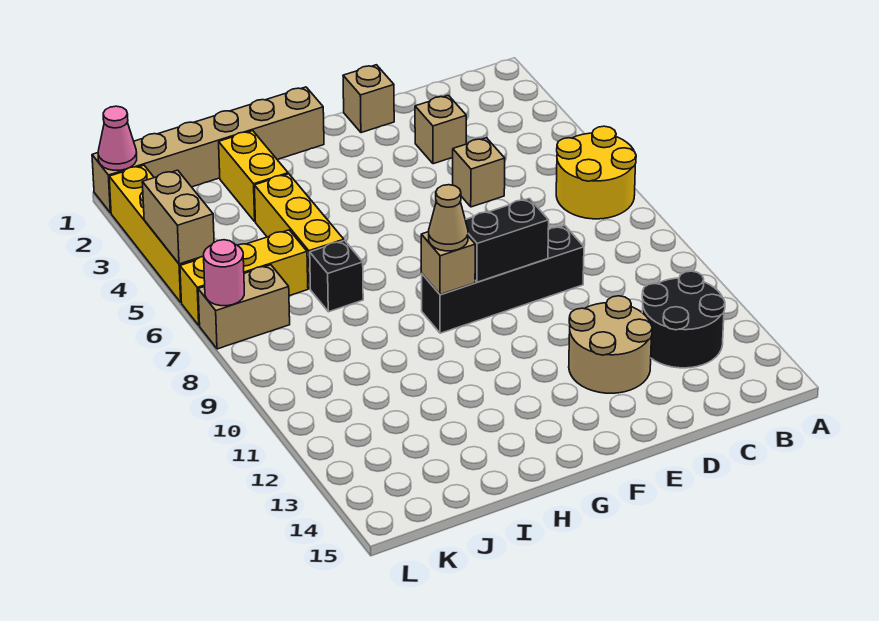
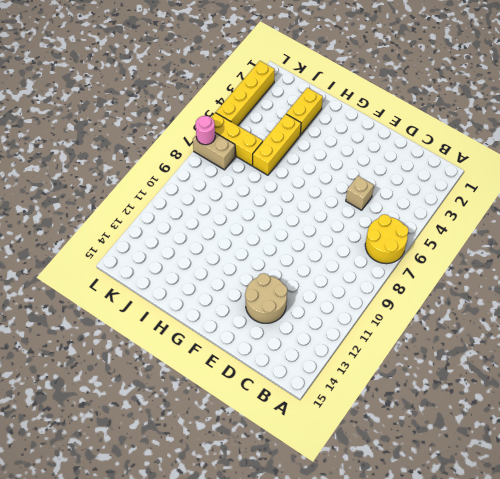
none -> black round brick B12:C13 level 1
none -> tan brick D3 level 1
none -> black brick D9:G9 level 1

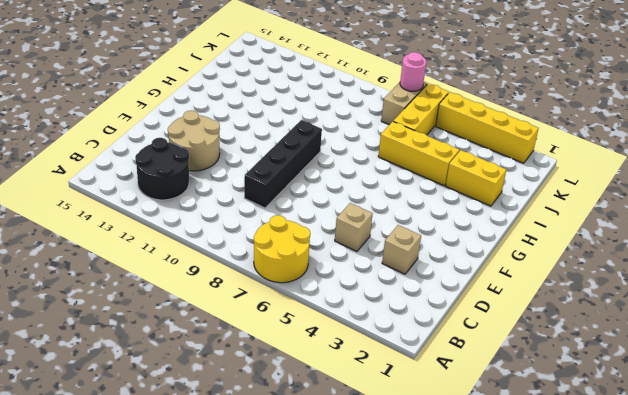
none -> tan brick E1 level 1
none -> tan brick G1:L1 level 1
none -> black brick I7 level 1

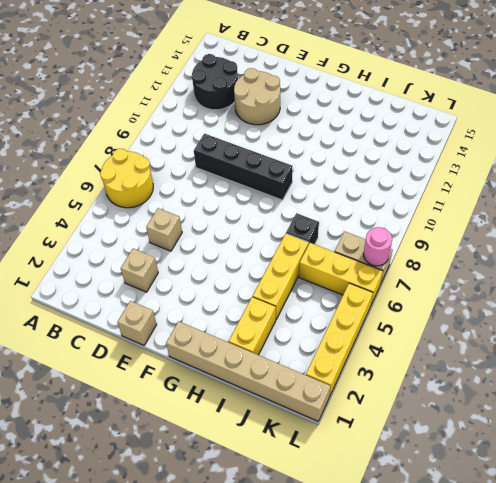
none -> black brick E9:F9 level 2
none -> tan brick G9 level 2
none -> pink cone L1 level 2

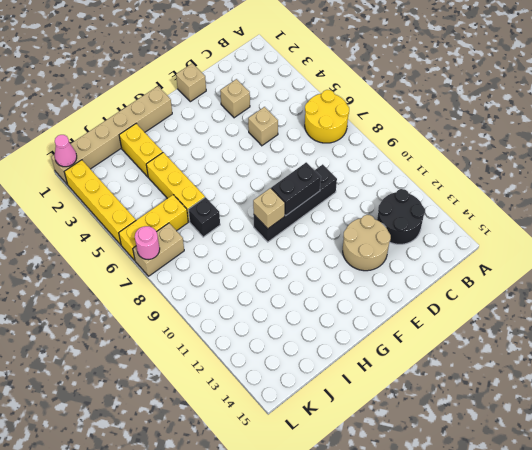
none -> tan brick L4:L5 level 2
none -> tan cone G9 level 3

